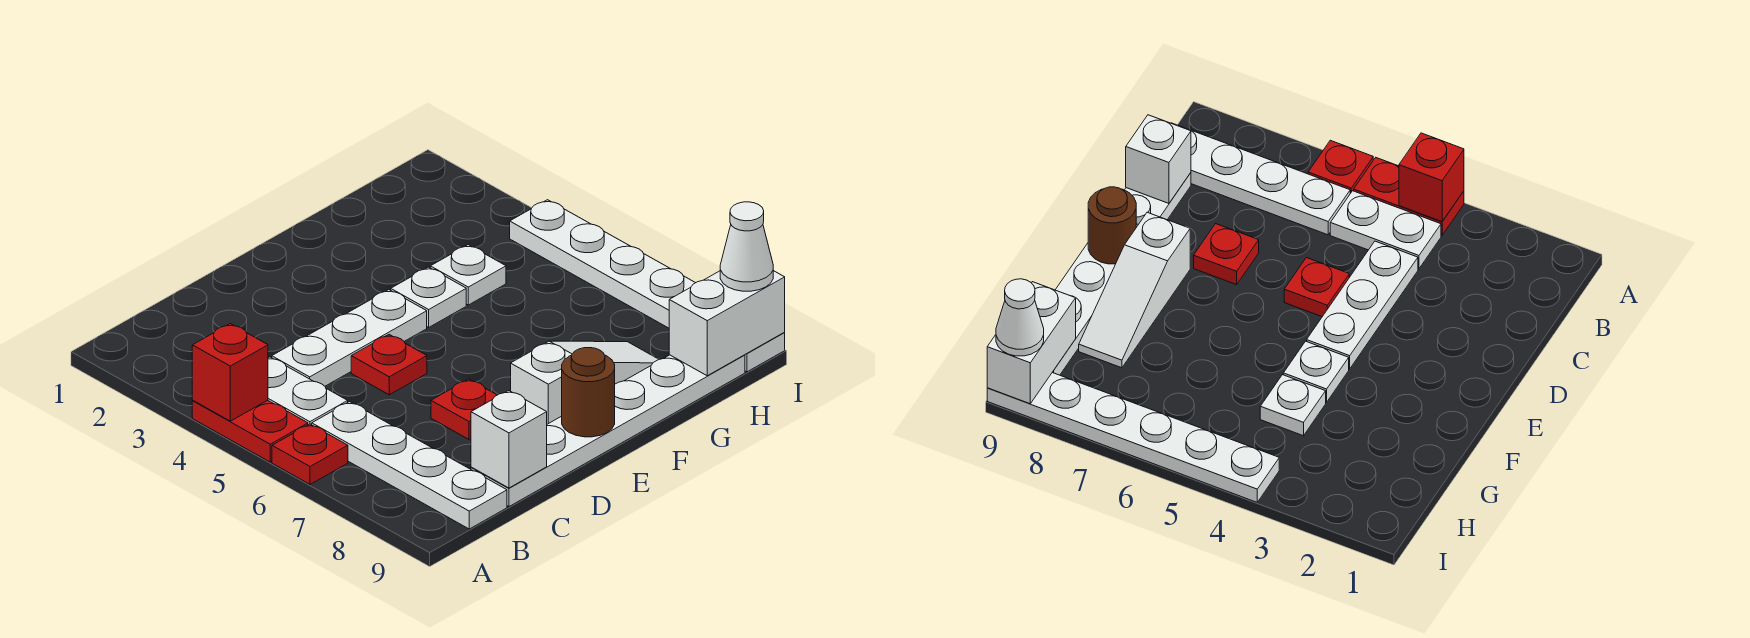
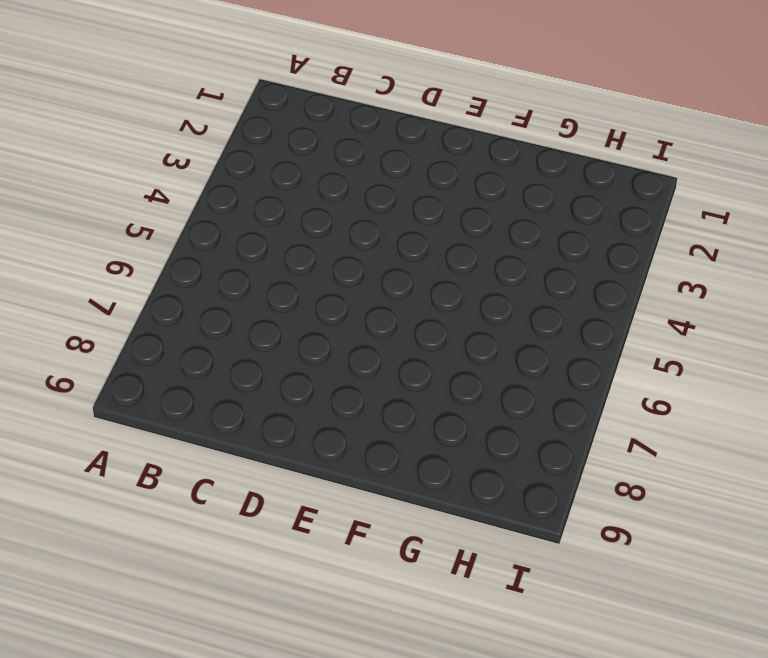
none -> red plate A4:A5 level 1
none -> red plate A6 level 1
none -> white plate B4:B5 level 1

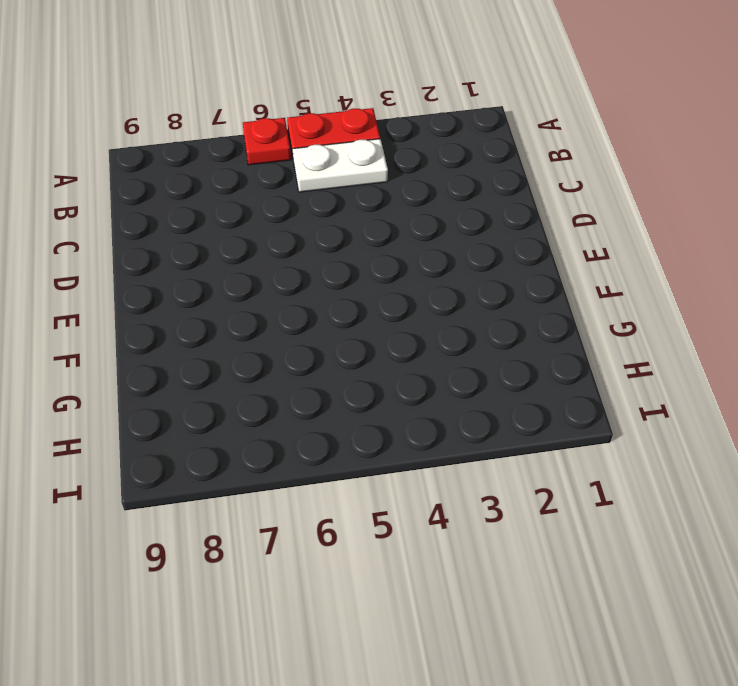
none -> white plate B6:B9 level 1
none -> white plate C4:E4 level 1
none -> white plate C9:H9 level 1

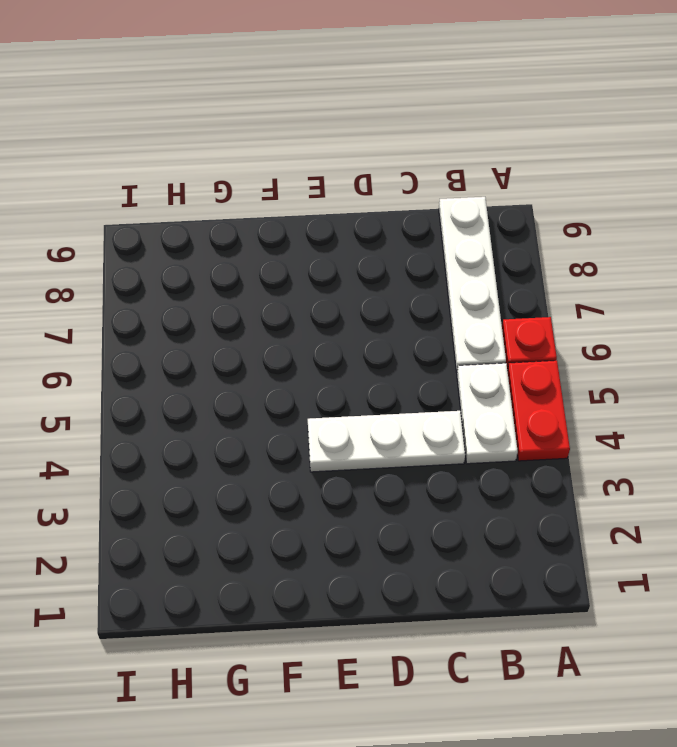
none -> white plate C9:H9 level 1
none -> red plate D5 level 1
none -> red plate D7 level 1

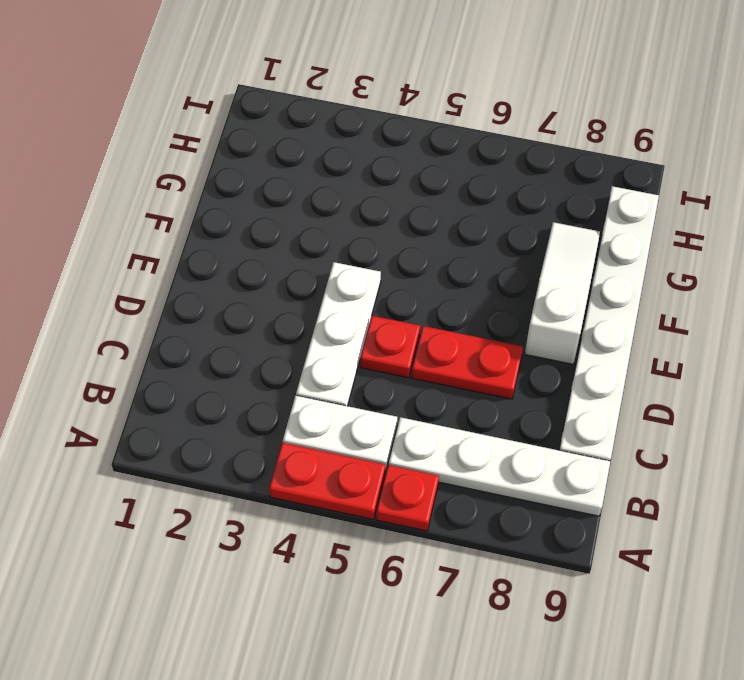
red plate D6:D7 level 1 -> red plate D7 level 1
none -> white plate F4 level 1
none -> white plate G4 level 1
none -> white plate I4:I9 level 1

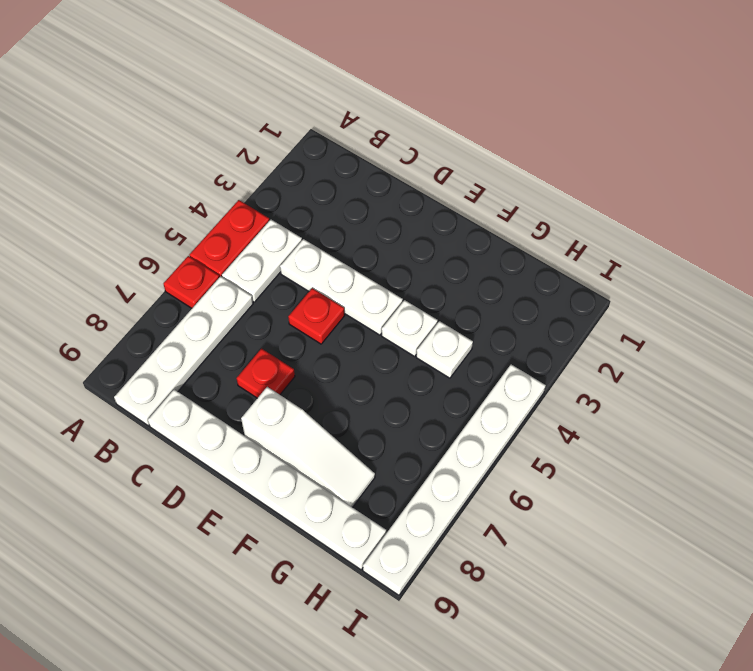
none -> red brick A4 level 2
none -> white brick C9 level 2
none -> brown round brick E9 level 2

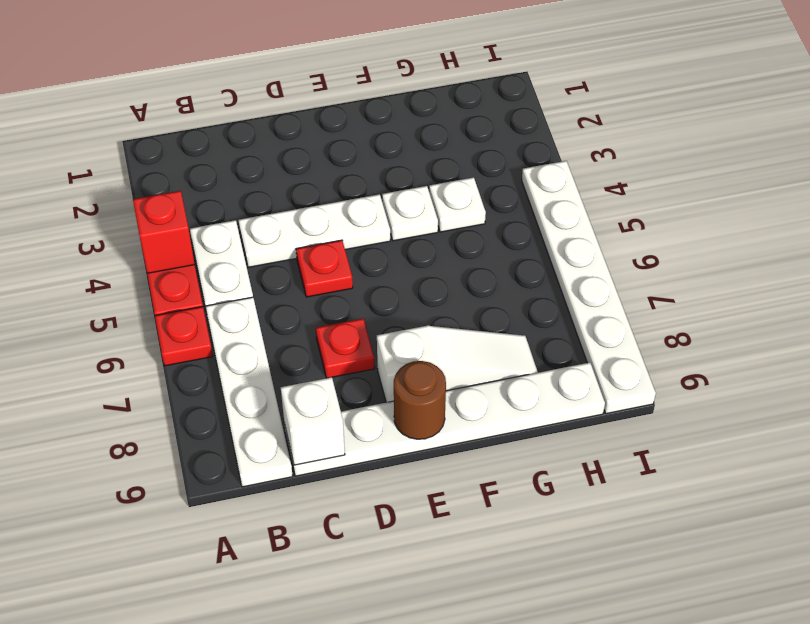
none -> white brick H9:I9 level 2
none -> white cone I9 level 3

